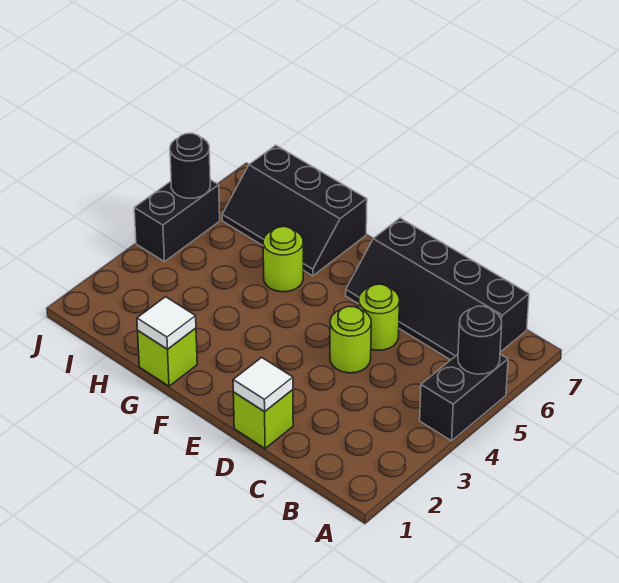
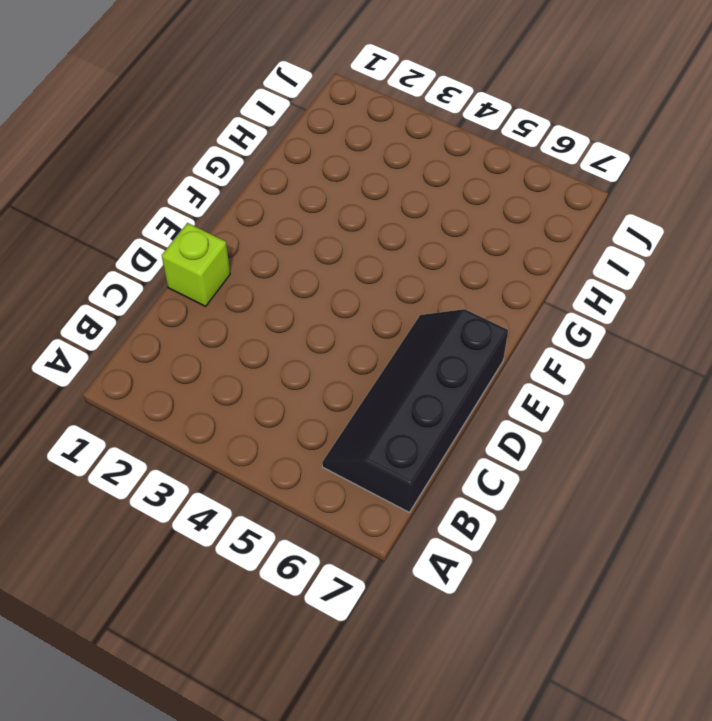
none -> black brick A4:A5 level 1
none -> lime round brick D4 level 1
none -> lime round brick D5 level 1

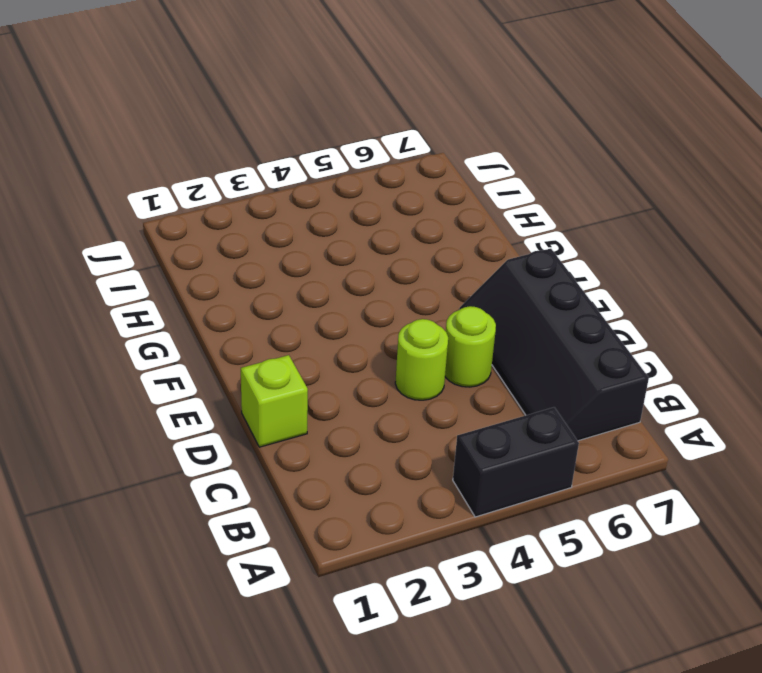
none -> lime brick G1 level 1
none -> lime round brick G5 level 1
none -> black slope G6:I7 level 1 top 7

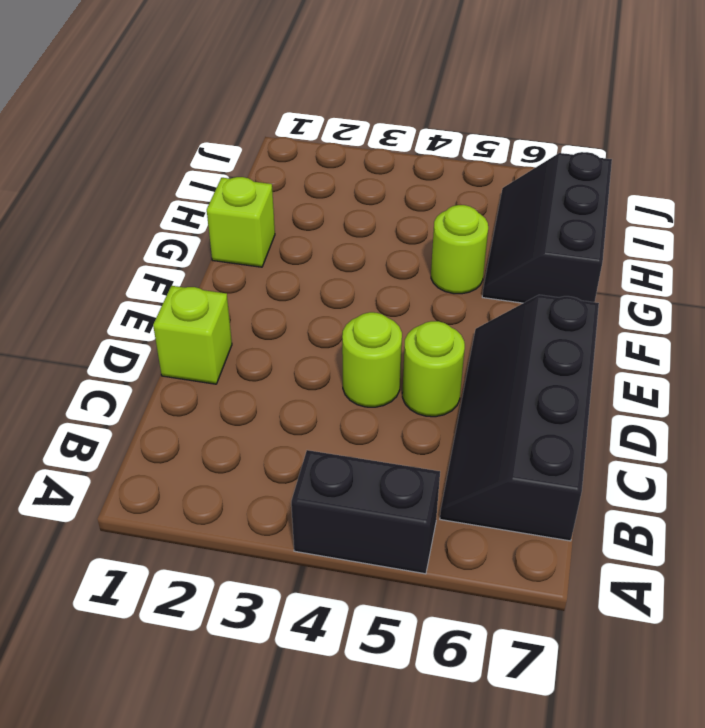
none -> black brick J4:J5 level 1
none -> black round brick A5 level 2
none -> white tile D1 level 2

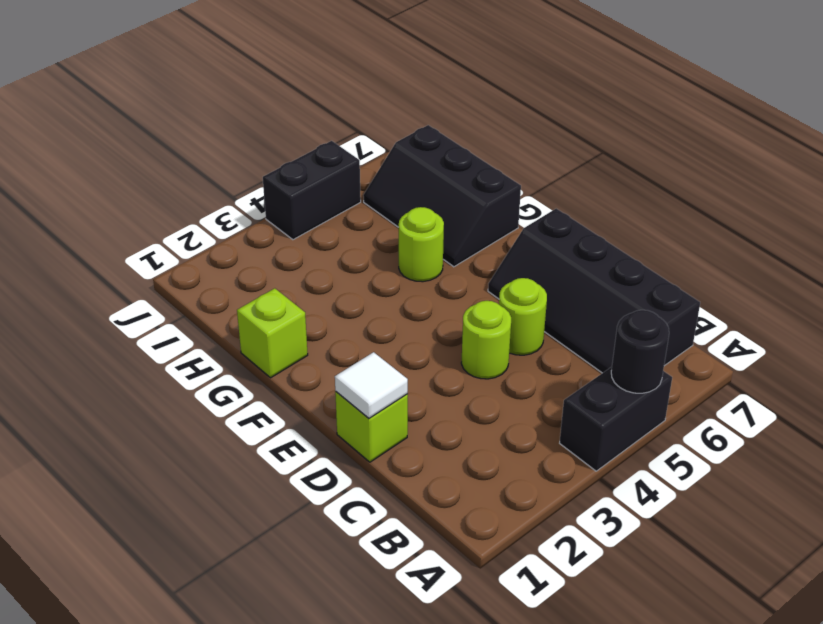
none -> white tile G1 level 2
none -> black round brick J5 level 2

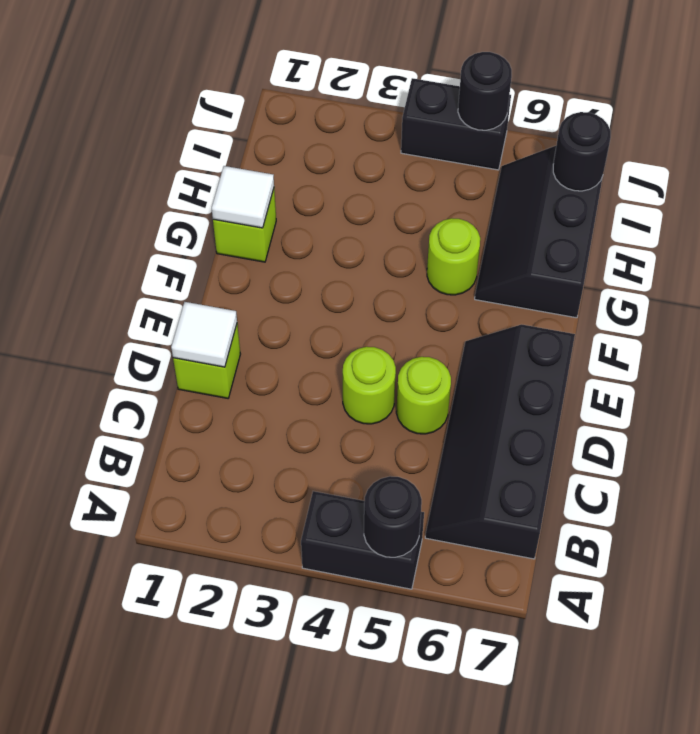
black round brick I7 level 2 -> none

